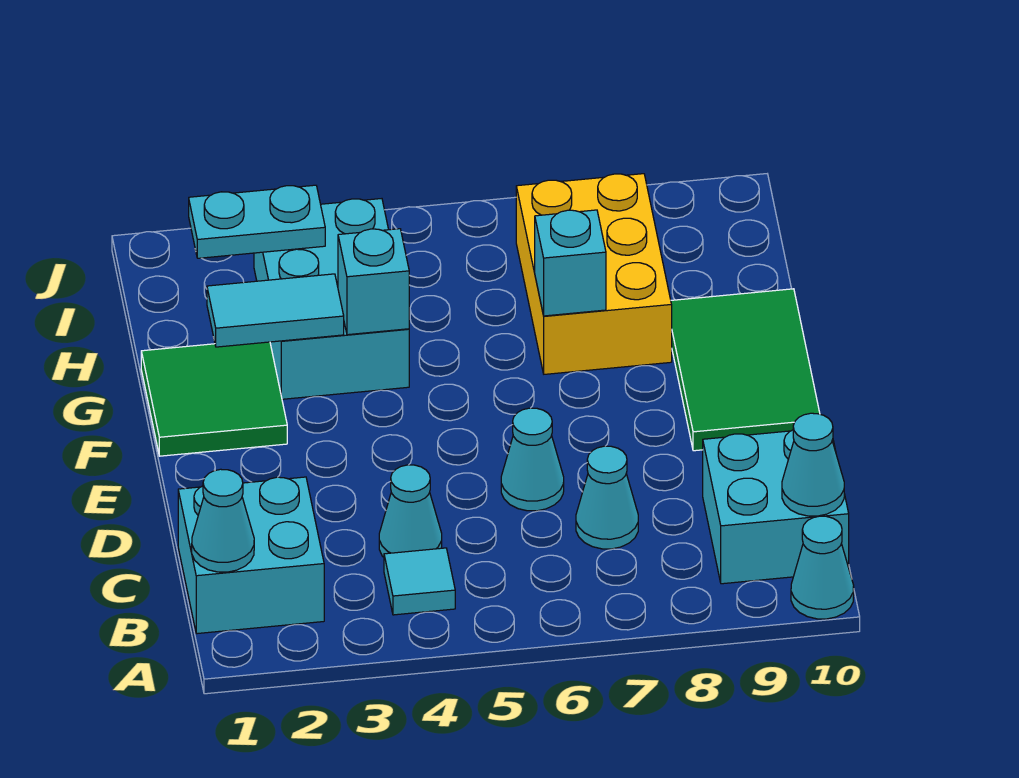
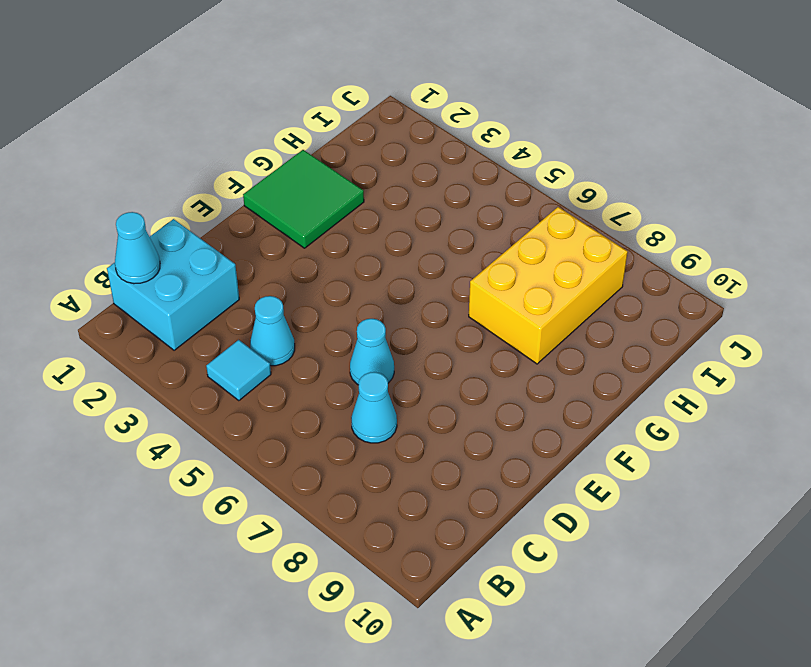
none -> cyan cone A10 level 1
none -> cyan brick B9:C10 level 1
none -> green tile E9:G10 level 1

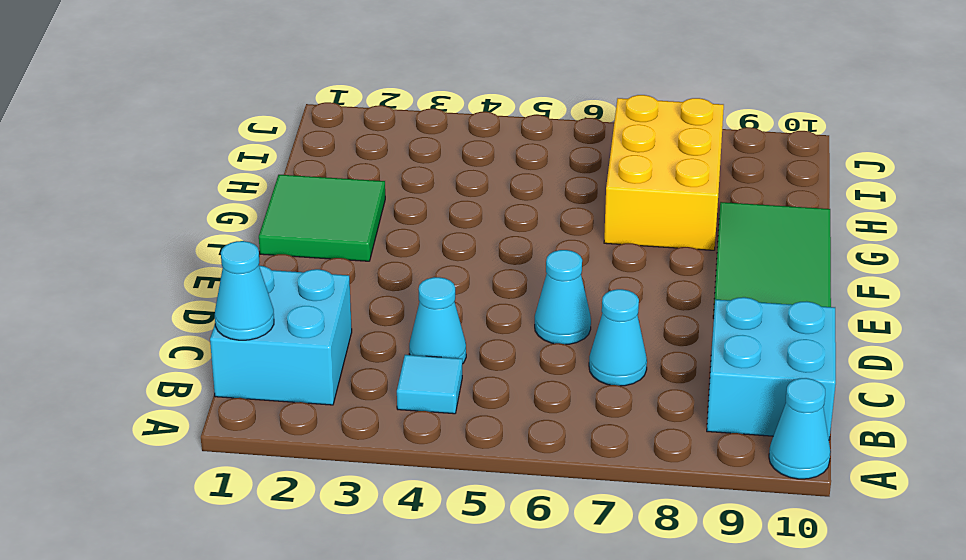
none -> cyan brick G3:I4 level 1
none -> cyan cone B10 level 2
none -> cyan tile G2:G3 level 2

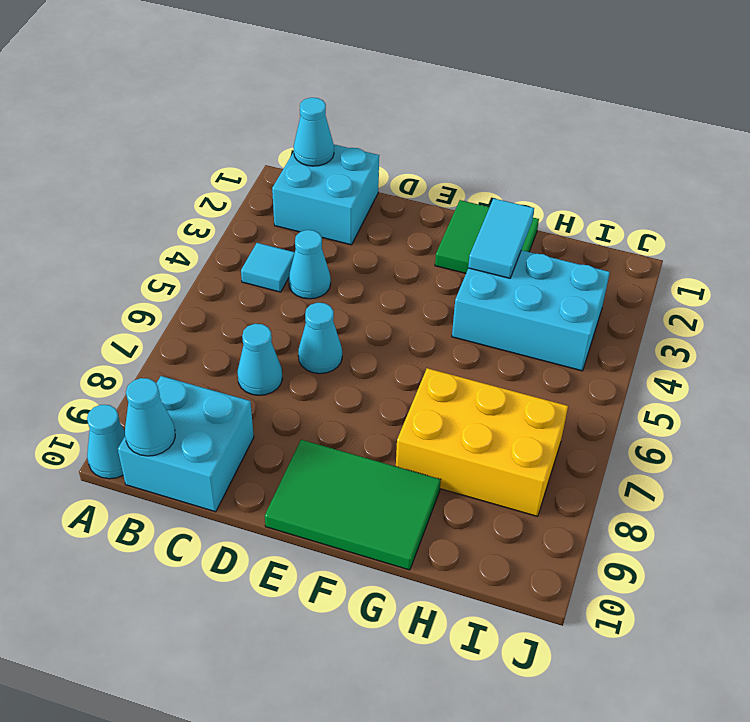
none -> cyan brick G4 level 2
none -> cyan brick G7 level 2
none -> cyan plate I2:I3 level 2

